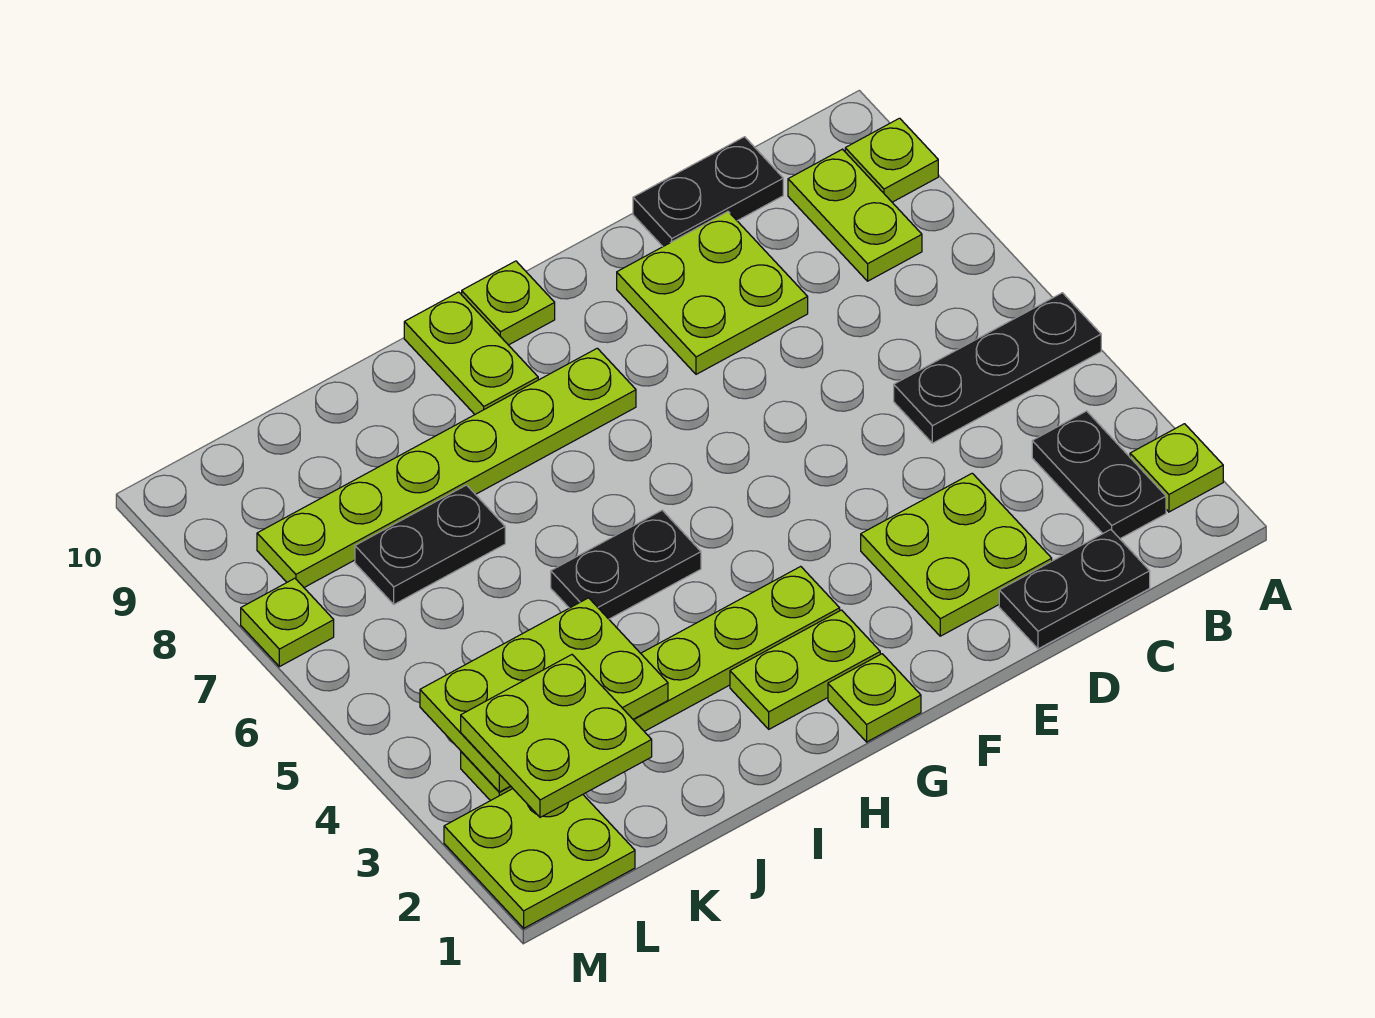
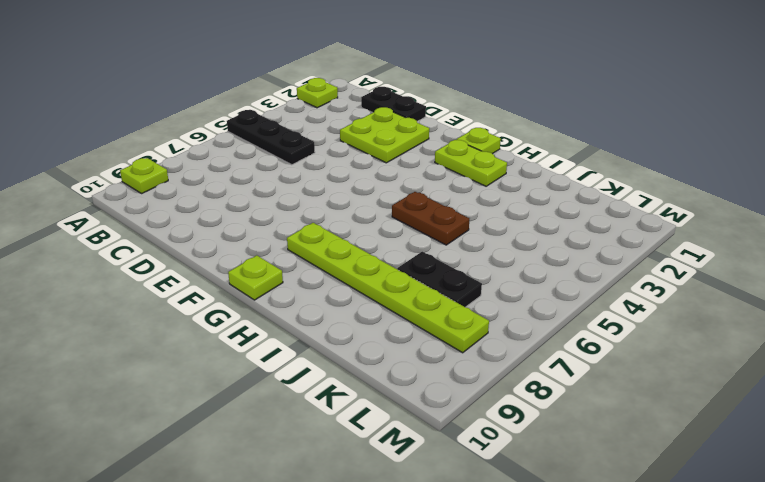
brown plate H5:I5 level 1 -> black plate H5:I5 level 1
none -> black plate B2:B3 level 1
none -> lime plate B8:B9 level 1
none -> black plate C10:D10 level 1

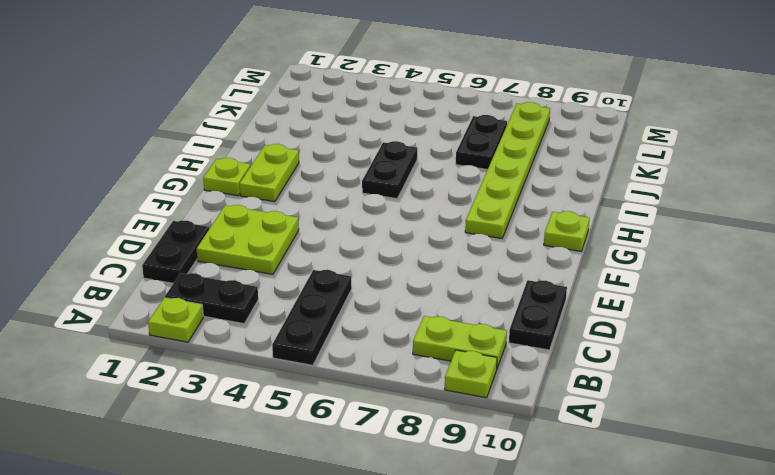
none -> lime plate D8:E9 level 1
none -> lime plate G3:L3 level 1
none -> lime plate H9:H10 level 1

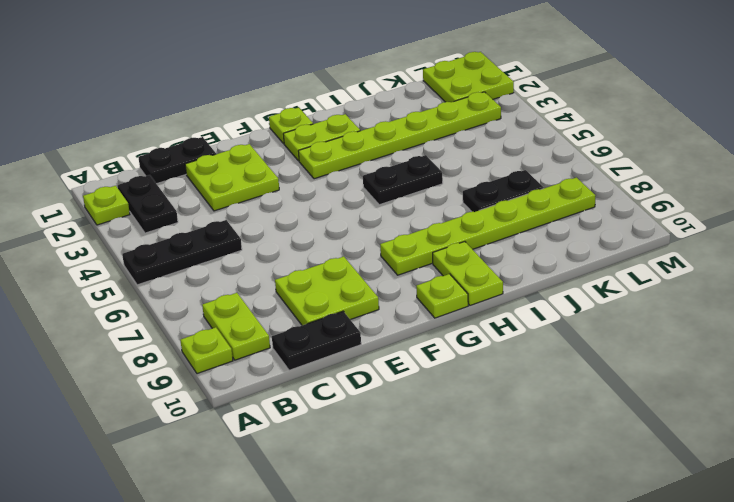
none -> lime plate M7 level 1
none -> lime plate J3:L4 level 2
none -> lime plate K2:L3 level 3

